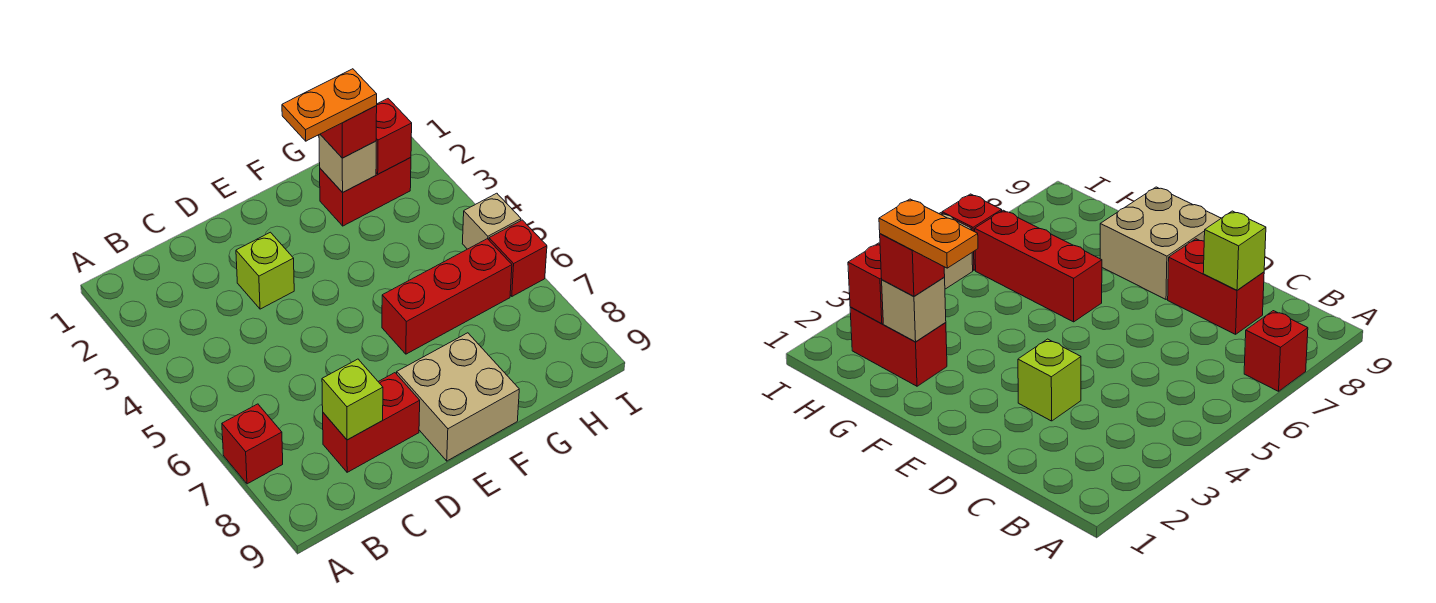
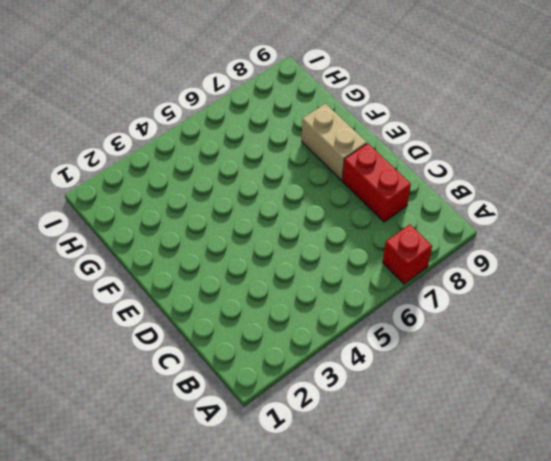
tan brick E8:F8 level 1 -> tan brick E8:F9 level 1
none -> lime brick D3 level 1
none -> red brick F6:H6 level 1
none -> red brick G2:H2 level 1

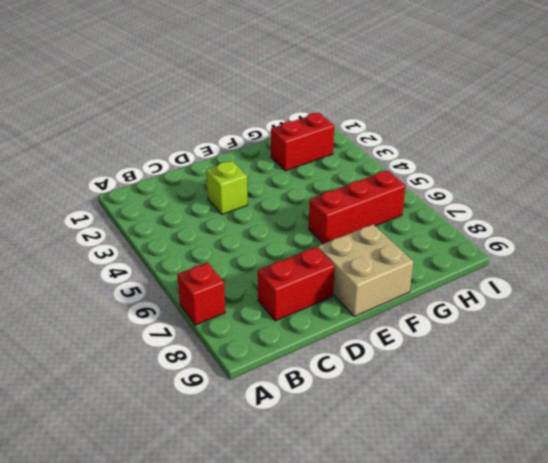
none -> tan brick I5 level 1
none -> red brick I6 level 1
none -> lime brick C8 level 2

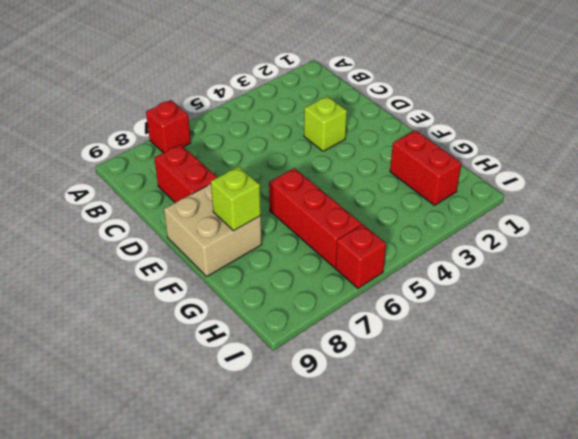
lime brick F8 level 2 -> lime brick C8 level 2
none -> tan brick I5 level 1
none -> tan brick G2 level 2
none -> red brick H2 level 2

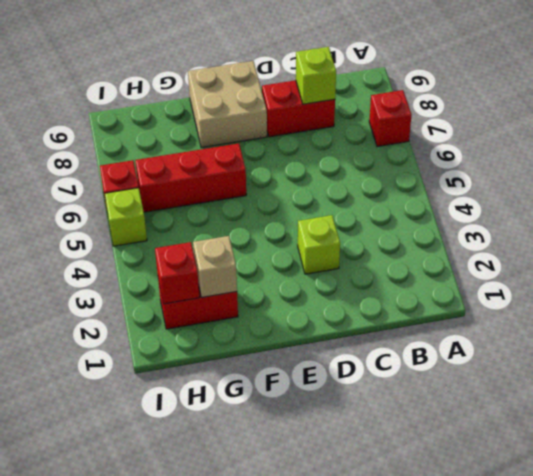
lime brick I5 level 1 -> tan brick I5 level 1
none -> red brick G2 level 3
none -> orange plate F2:G2 level 4

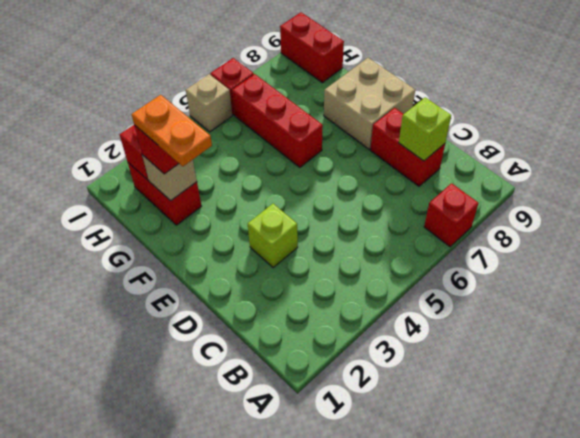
red brick H9:I9 level 1 -> none

